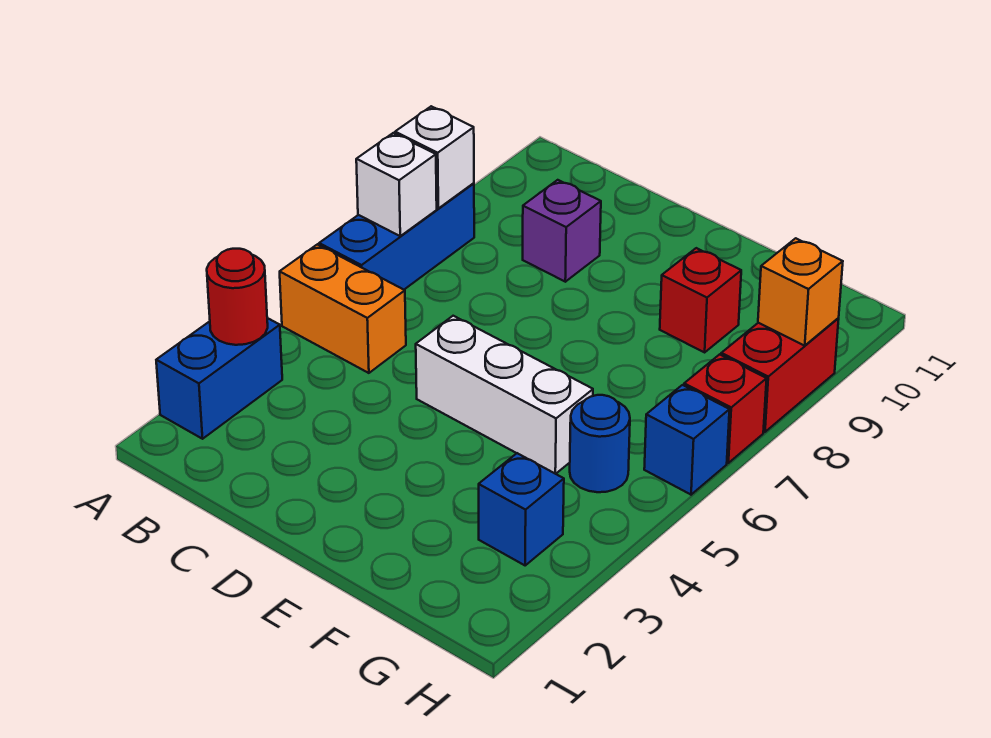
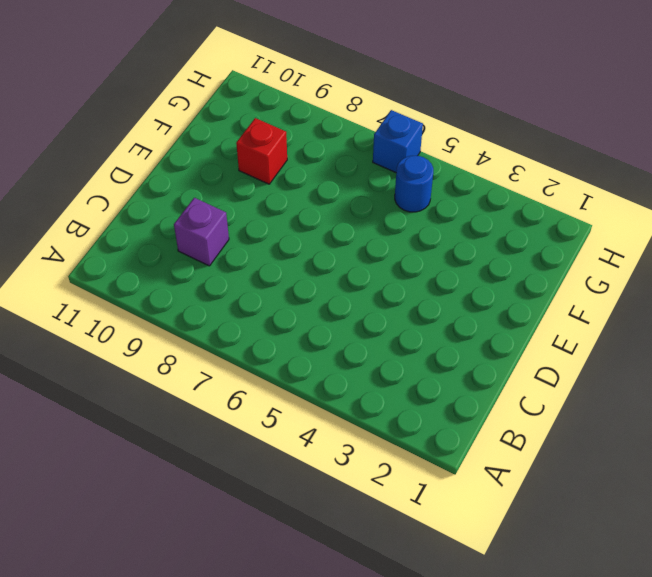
none -> blue brick A2:A3 level 1
none -> orange brick A5:B5 level 1
none -> blue brick A6:A8 level 1

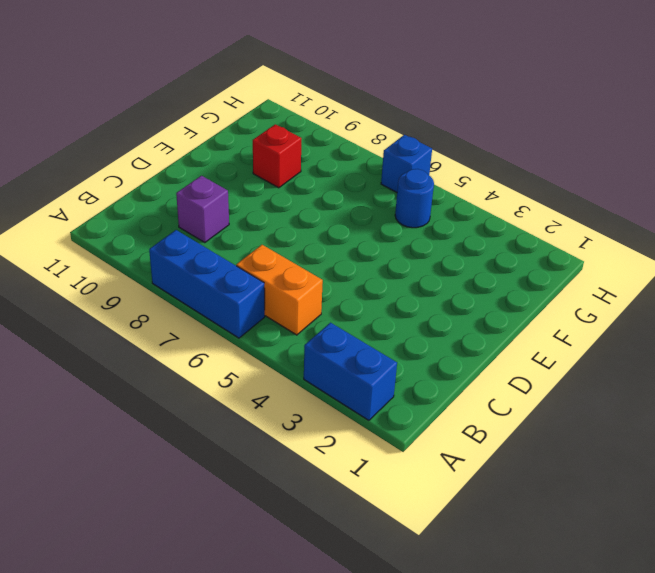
orange brick B5:B6 level 1 -> orange brick A5:B5 level 1
none -> white brick D5:F5 level 1
none -> blue brick G3 level 1
none -> red brick H7 level 1

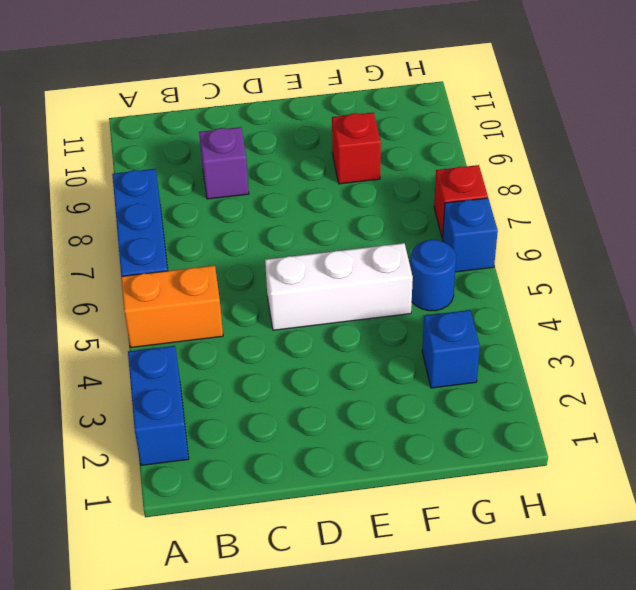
none -> red brick H8:H9 level 1
none -> red round brick A3 level 2
none -> white brick A7 level 2

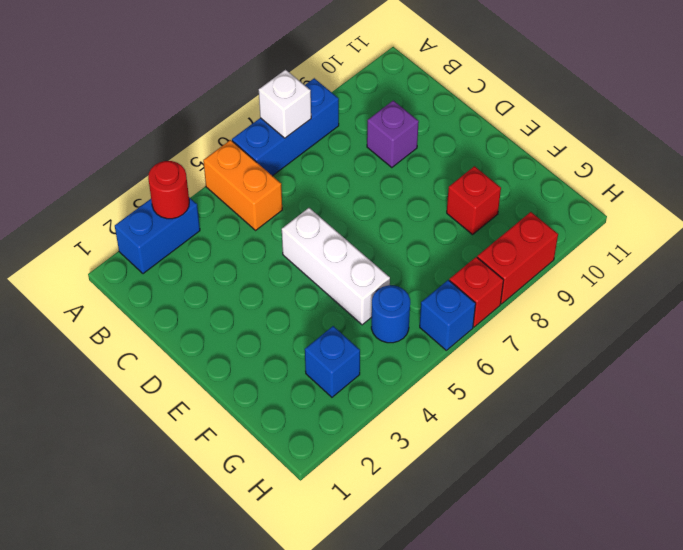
none -> white brick A8 level 2
none -> orange brick H9 level 2

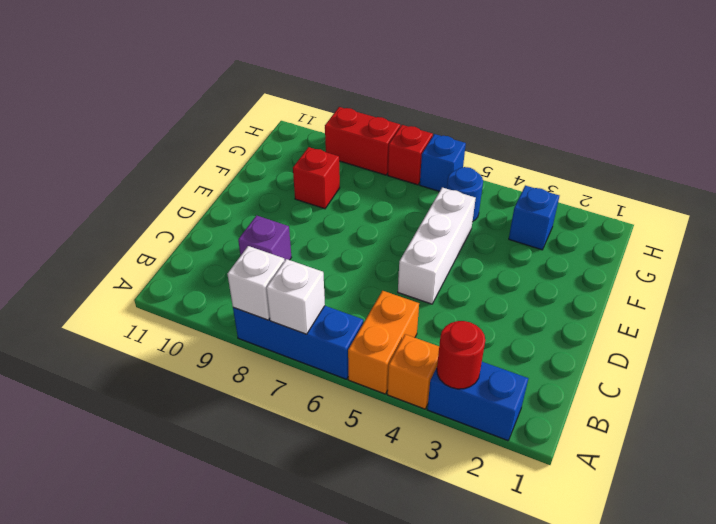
orange brick A4 level 1 -> orange brick H9 level 2

